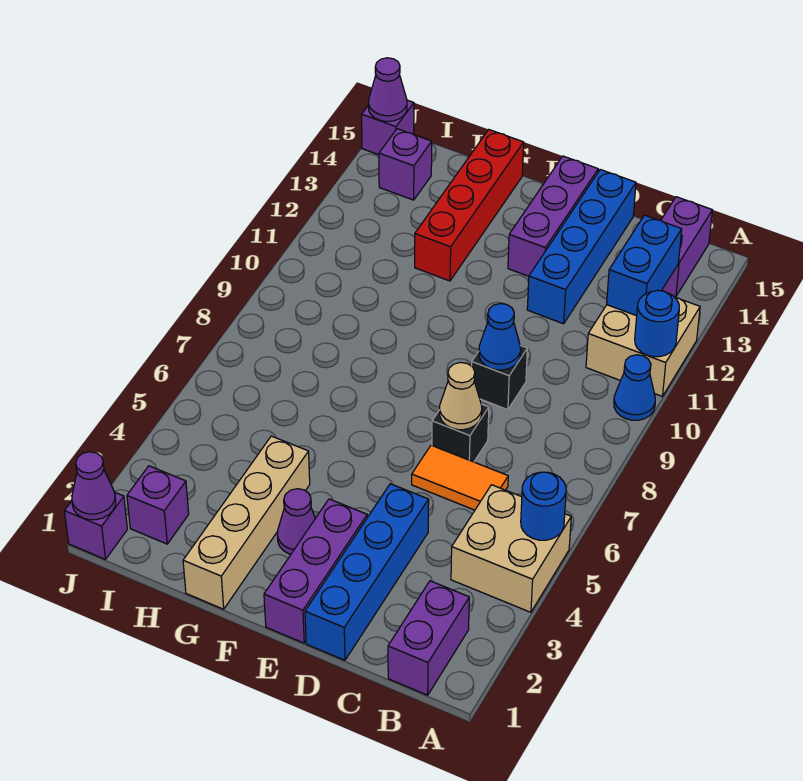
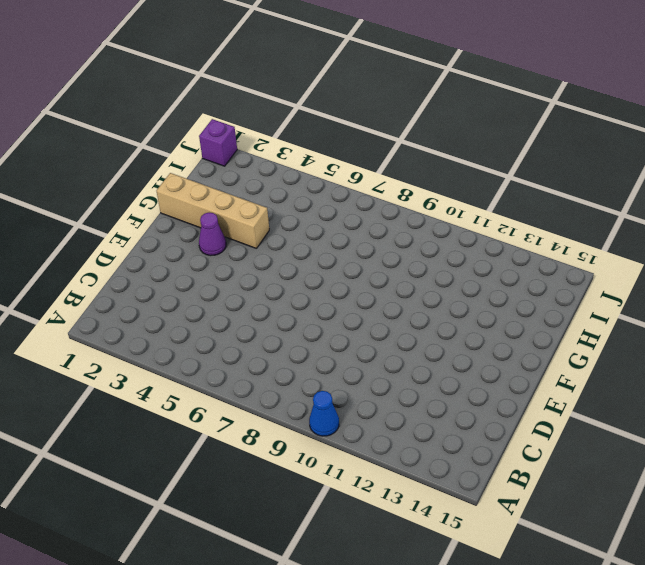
none -> tan brick A4:B5 level 1
none -> tan brick A11:B12 level 1
none -> purple brick B1:B2 level 1

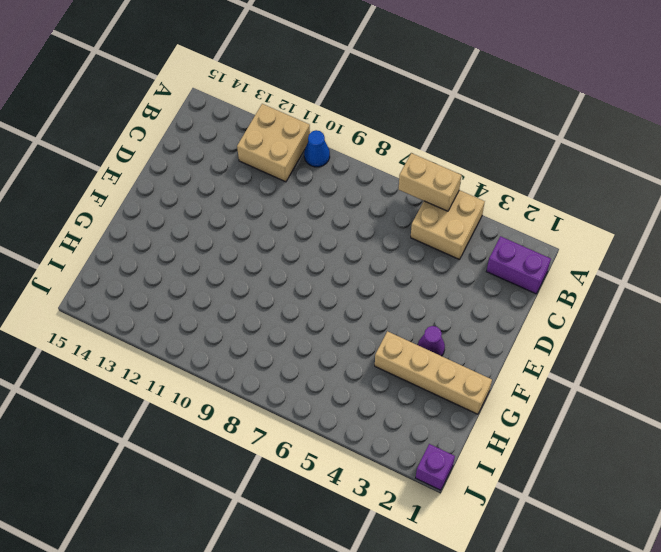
tan brick A5:A6 level 2 -> blue round brick A5 level 2
none -> purple brick B14:B15 level 1
none -> orange tile C6:D6 level 1
none -> blue brick D1:D4 level 1

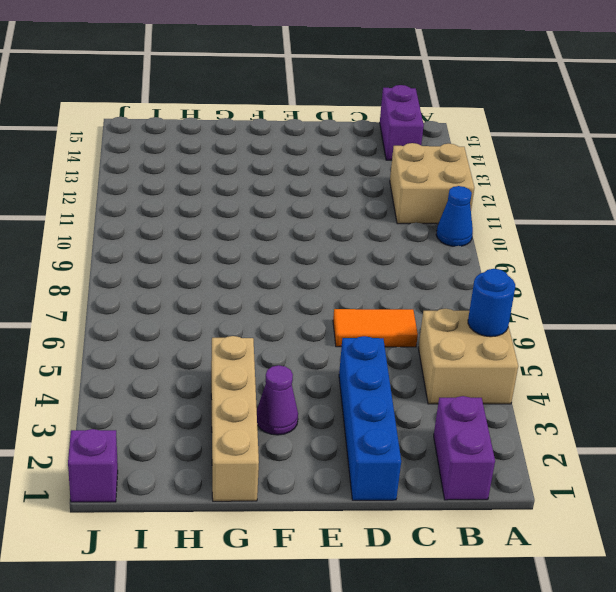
none -> black brick D7 level 1
none -> black brick D9 level 1
none -> blue brick D12:D15 level 1

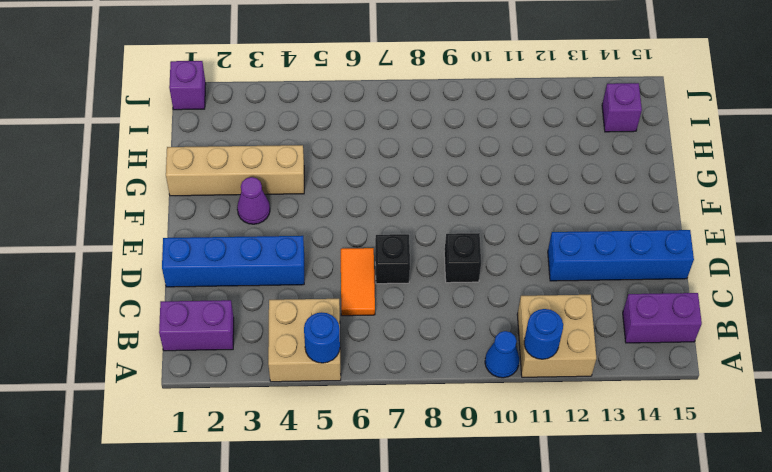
none -> purple brick E1:E3 level 1
none -> purple brick E13:E15 level 1
none -> red brick G12:G15 level 1

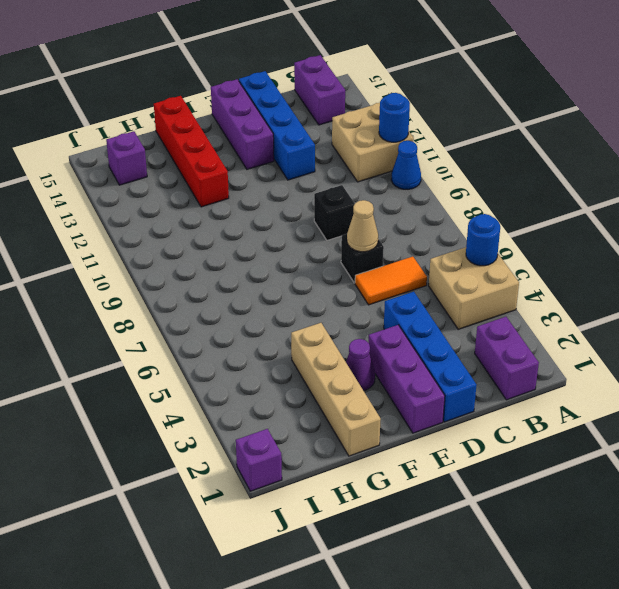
none -> purple brick I2 level 1
none -> purple brick J15 level 1
none -> blue brick B12:B13 level 2

